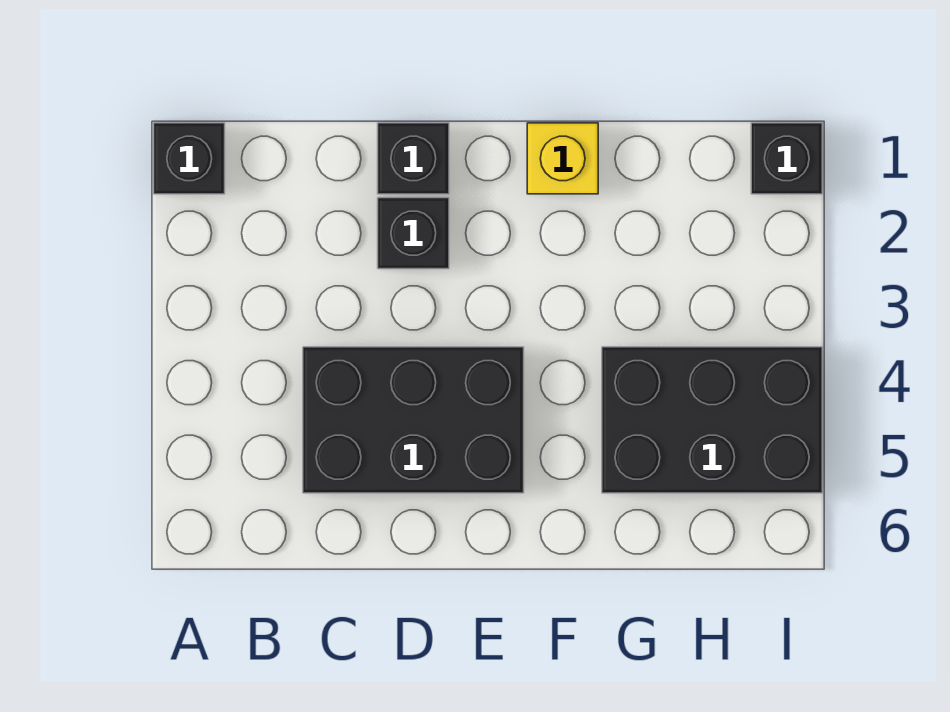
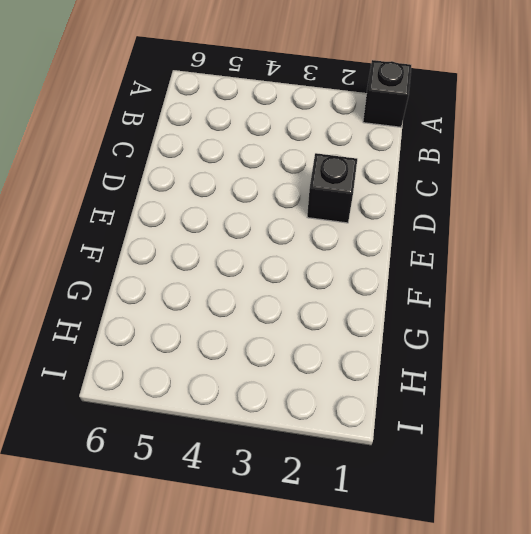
none -> black brick C4:E5 level 1
none -> black brick D1 level 1

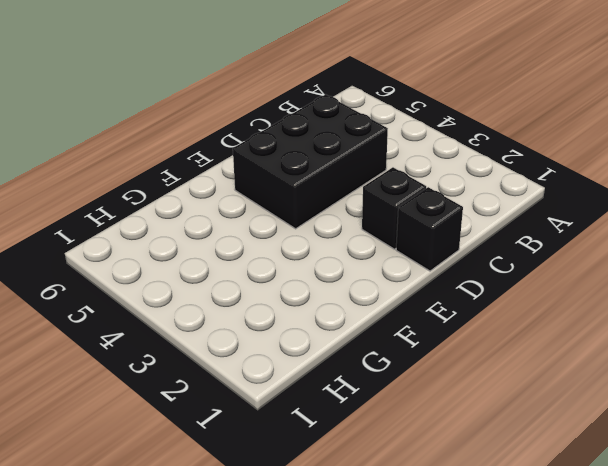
none -> black brick A1 level 1
none -> yellow brick F1 level 1

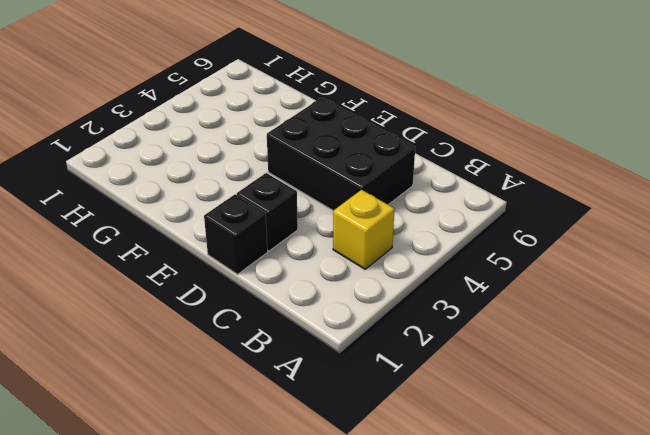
yellow brick B3 level 1 -> yellow brick F1 level 1
none -> black brick A1 level 1
none -> black brick G4:I5 level 1

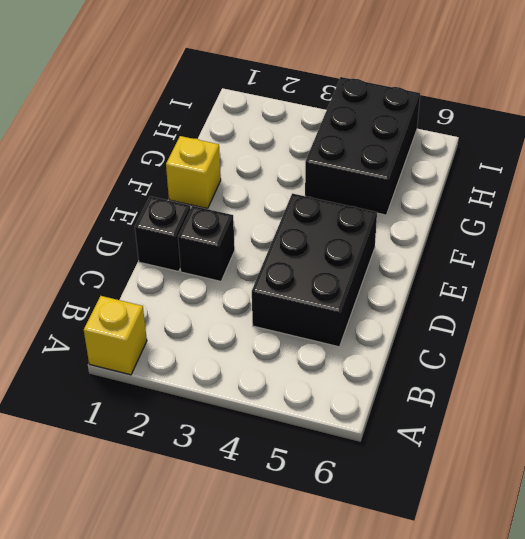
yellow brick A1 level 1 -> black brick A1 level 1
none -> black brick I1 level 1

